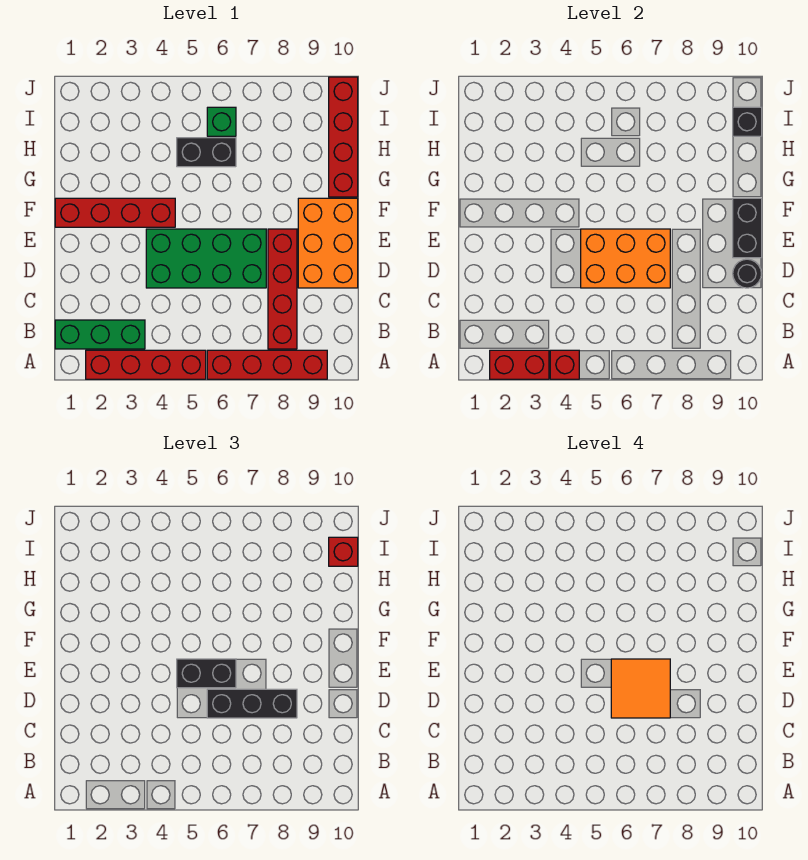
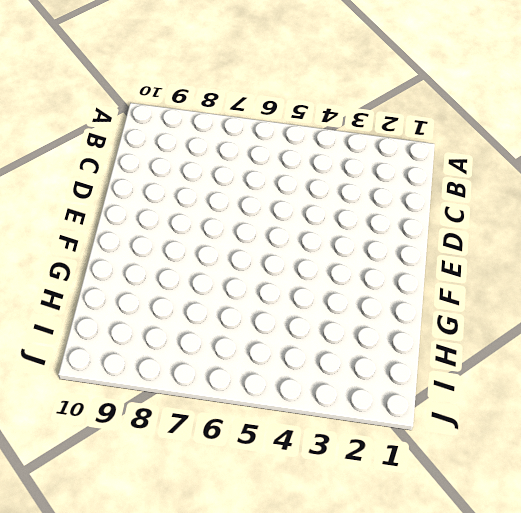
none -> red brick A2:A5 level 1
none -> red brick A6:A9 level 1
none -> green brick B1:B3 level 1

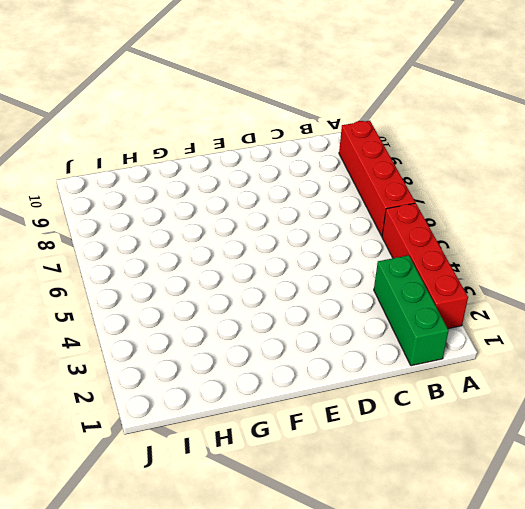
none -> red brick B8:E8 level 1
none -> green brick D4:E7 level 1
none -> orange brick D9:F10 level 1

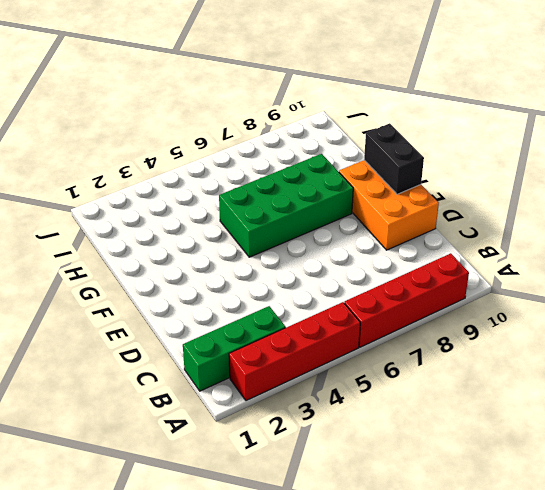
green brick F5:G8 level 1 -> green brick D4:E7 level 1
none -> red brick B8:E8 level 1
none -> red brick F1:F4 level 1
none -> red brick G10:J10 level 1

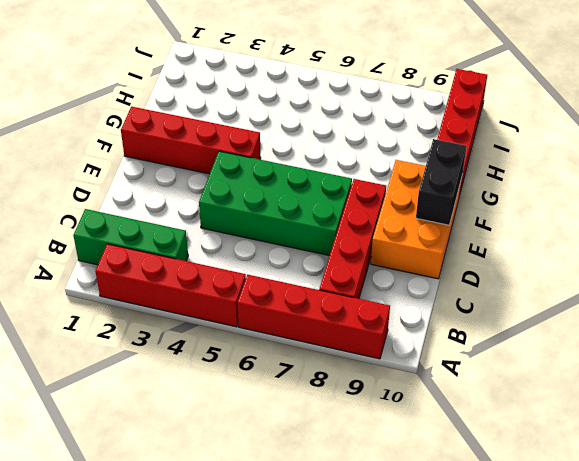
none -> black brick H5:H6 level 1
none -> green brick I6 level 1
none -> red brick A2:A3 level 2

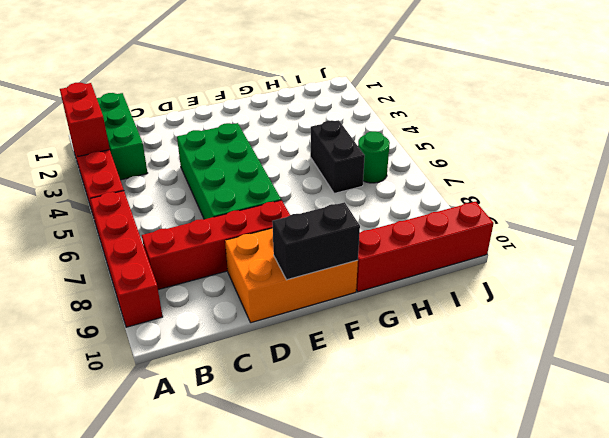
green round brick I6 level 1 -> green brick I6 level 1
none -> red brick F1:F4 level 1
none -> red brick A4 level 2
none -> orange brick D5:E7 level 2

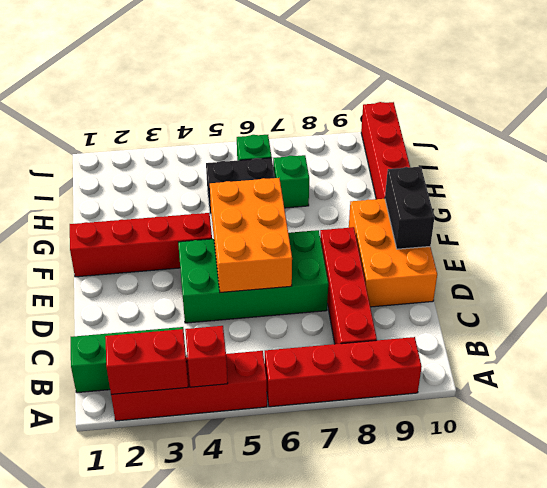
orange brick D5:F6 level 2 -> orange brick D5:E7 level 2
green brick H7 level 1 -> none
none -> black round brick D10 level 2
none -> black brick I10 level 2
none -> black brick D6:D8 level 3

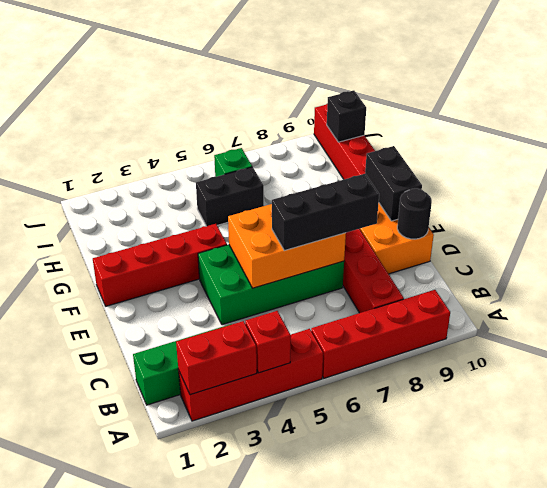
none -> black brick E5:E6 level 3
none -> red brick I10 level 3
none -> orange tile D6:E7 level 4

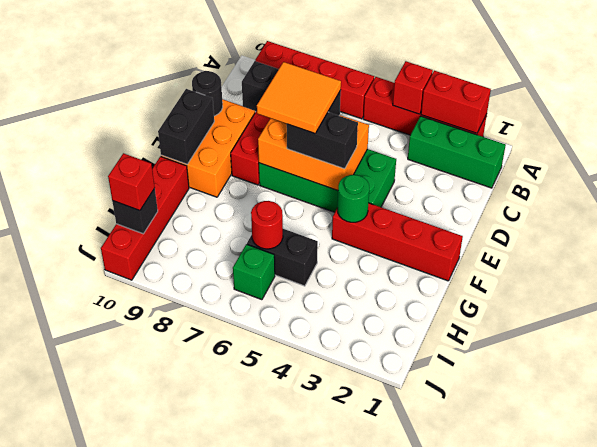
green round brick F4 level 2 -> none
red round brick H6 level 2 -> none

